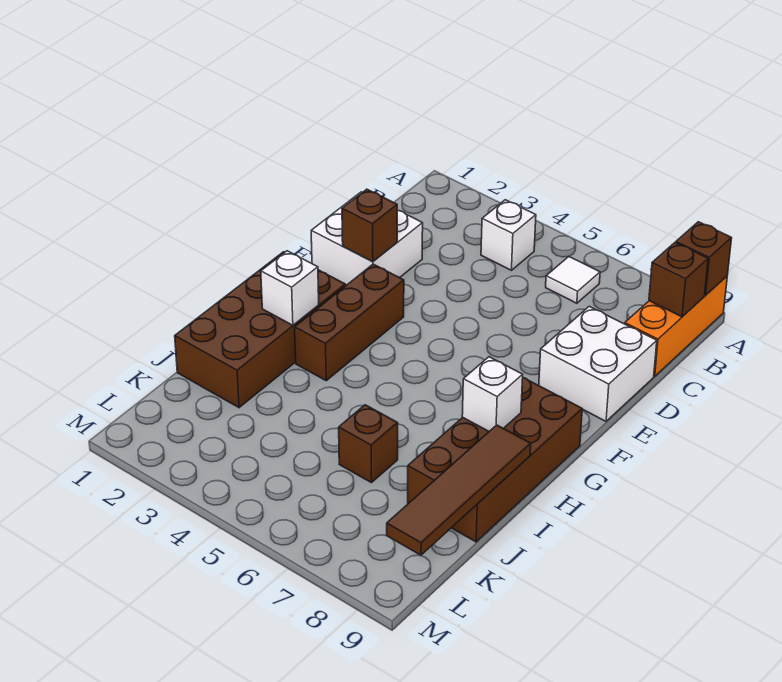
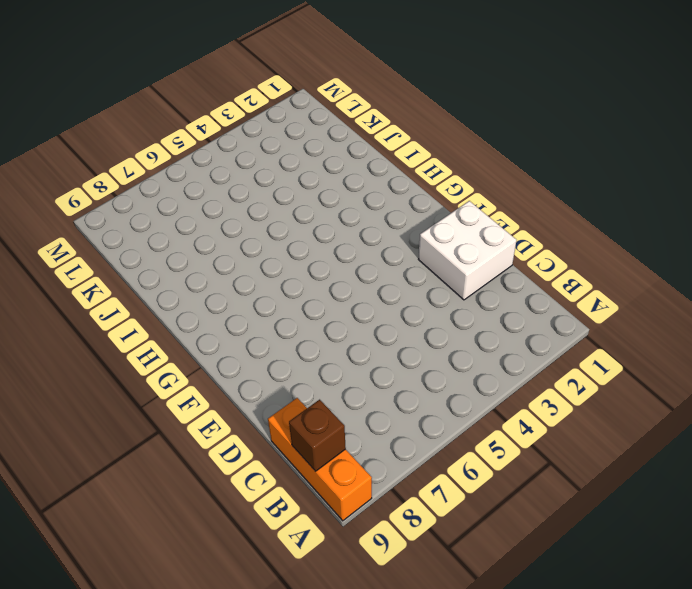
none -> white brick B4 level 1
none -> white tile B6 level 1
none -> white brick D8:E9 level 1

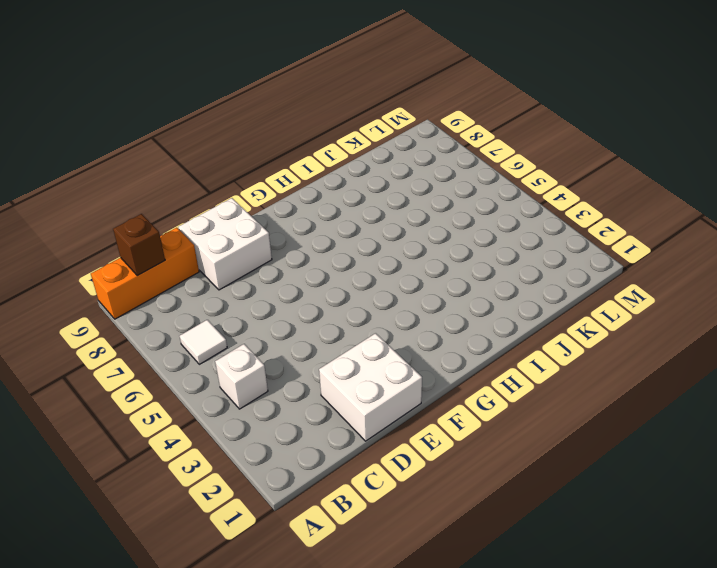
none -> brown brick F3:H3 level 1
none -> brown brick G1:J2 level 1
none -> brown brick G8:J9 level 1

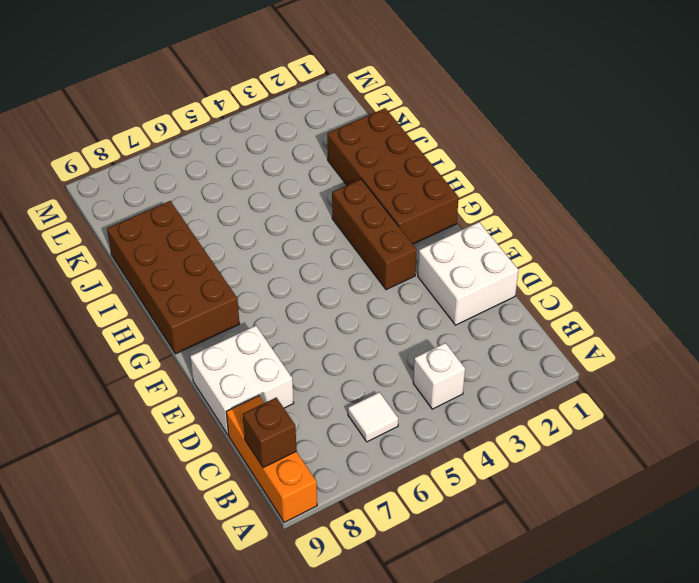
none -> brown brick J6 level 1
none -> brown brick A9 level 2
none -> brown brick E2 level 2

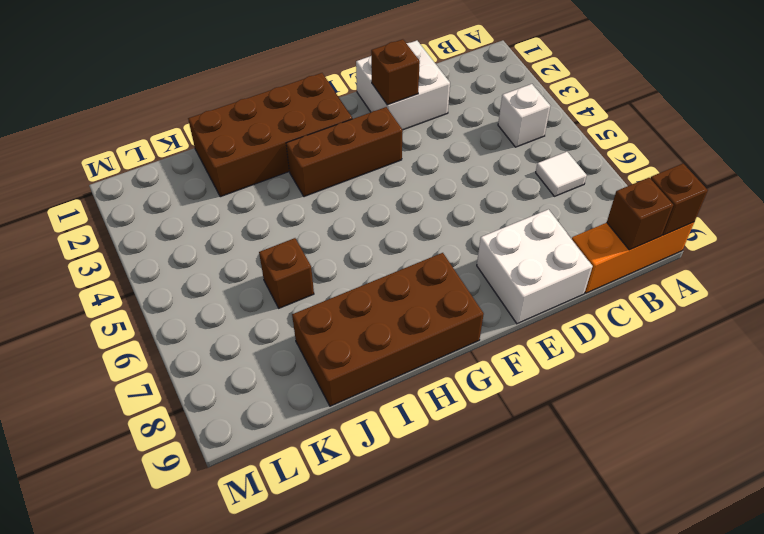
none -> white brick H2 level 2
none -> white brick H8 level 2
none -> brown tile I9:L9 level 2

